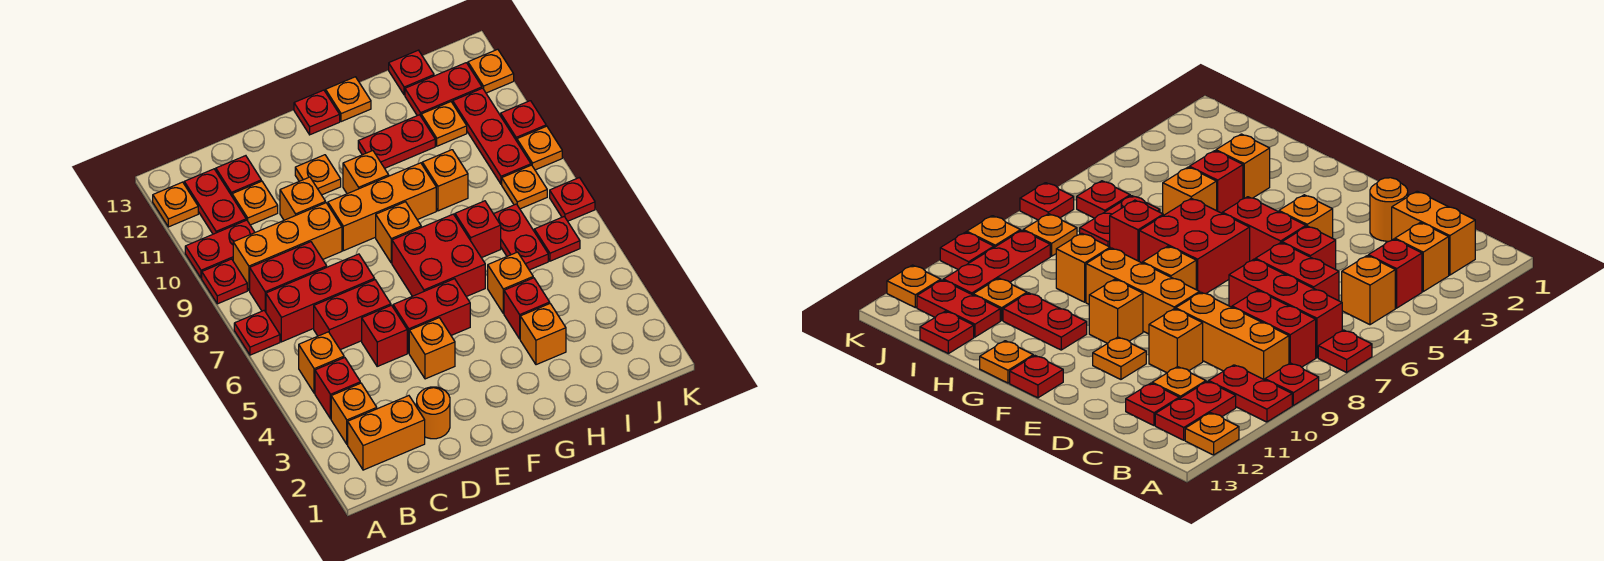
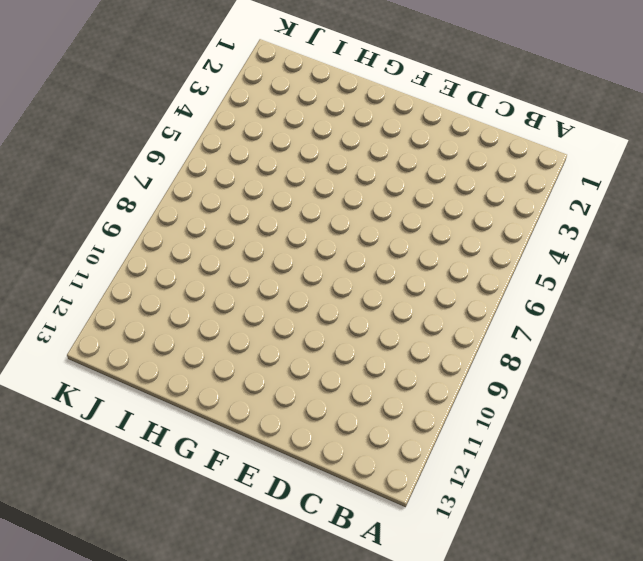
none -> red plate A7 level 1
none -> red plate A9 level 1
none -> red plate A10:B10 level 1
none -> orange plate A12 level 1

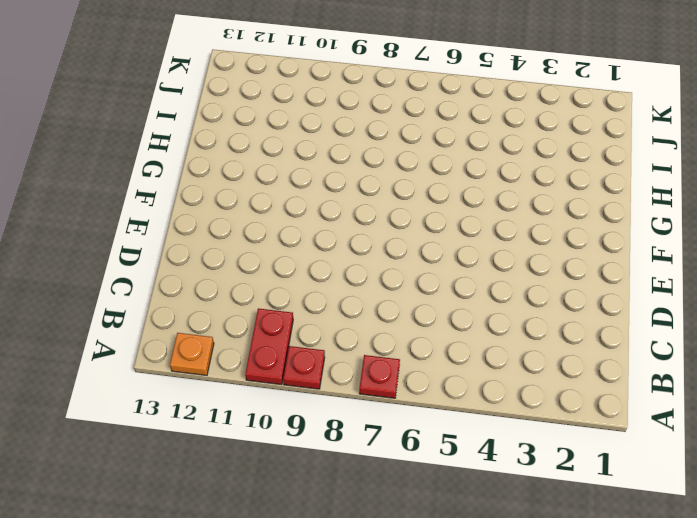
none -> orange brick B2:C2 level 1
none -> orange brick B3 level 1
none -> red brick B4 level 1
none -> orange brick B5 level 1

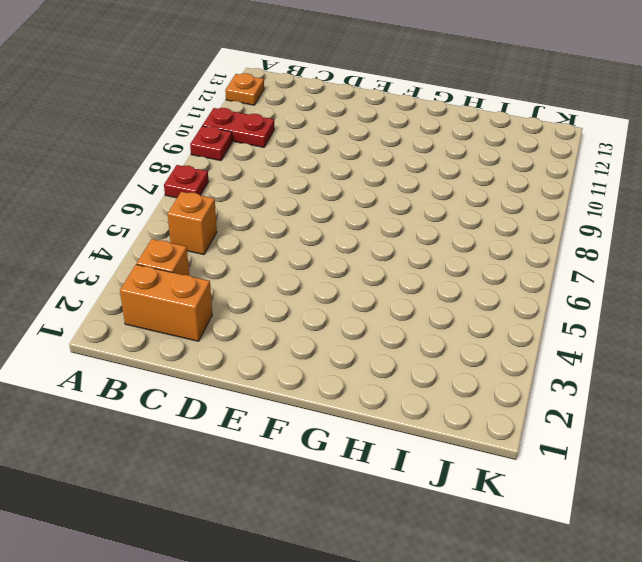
none -> red brick B4 level 1
none -> red brick B7:D7 level 1
none -> red brick B8:C8 level 1
none -> orange brick B9:D9 level 1

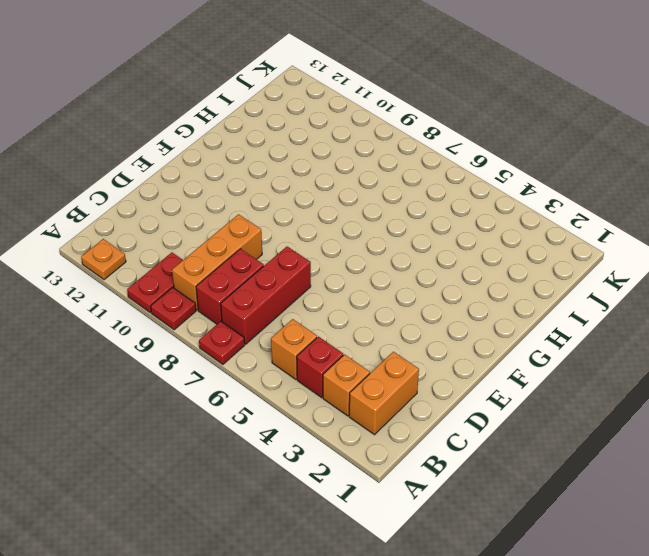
none -> red plate B11:B12 level 1
none -> red brick C6:D6 level 1
none -> orange plate C11 level 1
none -> red plate C12 level 1

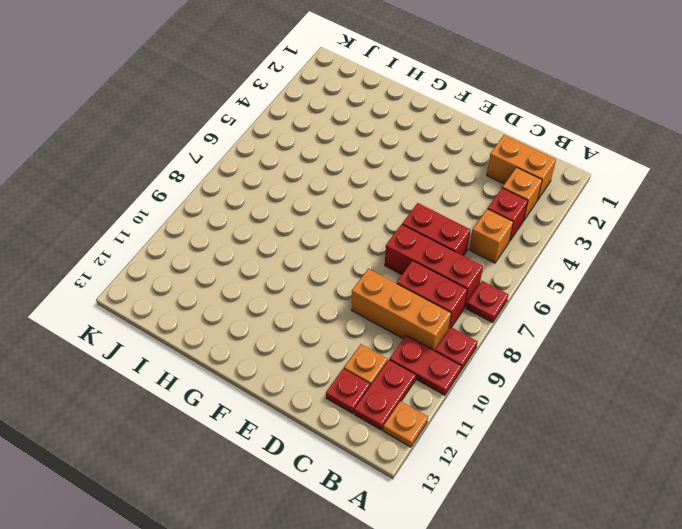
none -> orange round brick D2 level 1
none -> red brick D5 level 1
none -> orange brick D10 level 1
none -> orange brick E4 level 1

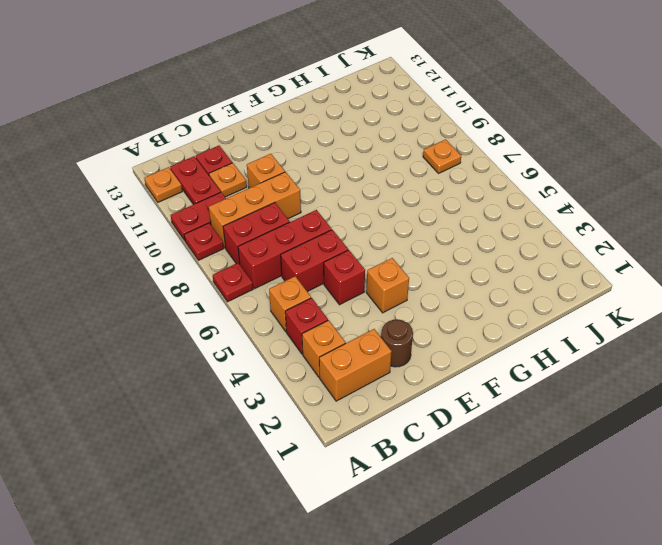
brown round brick D2 level 1 -> orange round brick D2 level 1
none -> red brick E5:F5 level 1
none -> orange brick E9:G9 level 1
none -> orange plate E11 level 1
none -> red brick F6:G7 level 1

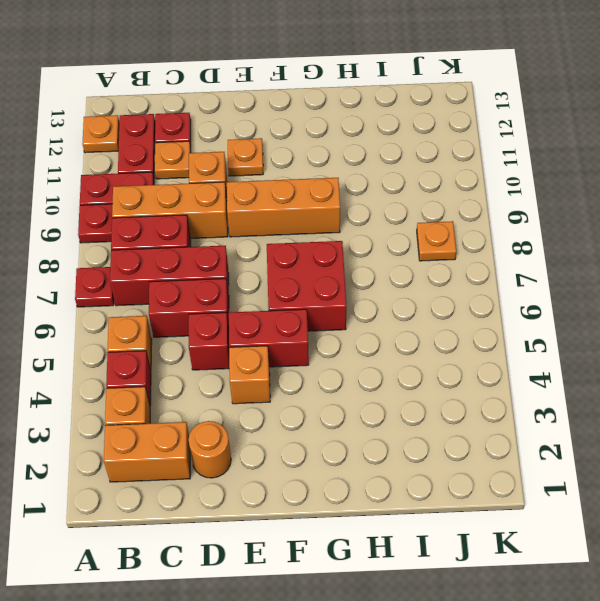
none -> orange brick F8 level 1
none -> orange brick F10 level 1
none -> red plate F13 level 1
none -> red plate G11:H11 level 1

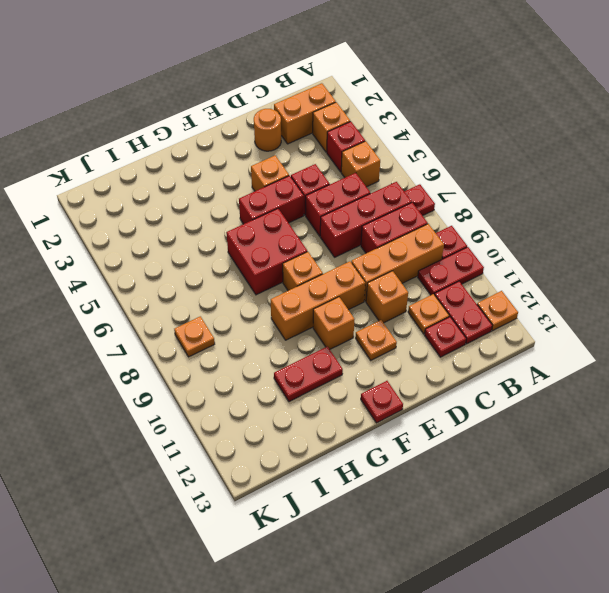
none -> orange plate G13 level 1
none -> orange brick H3 level 1
none -> red brick H4 level 1
none -> orange brick H5 level 1

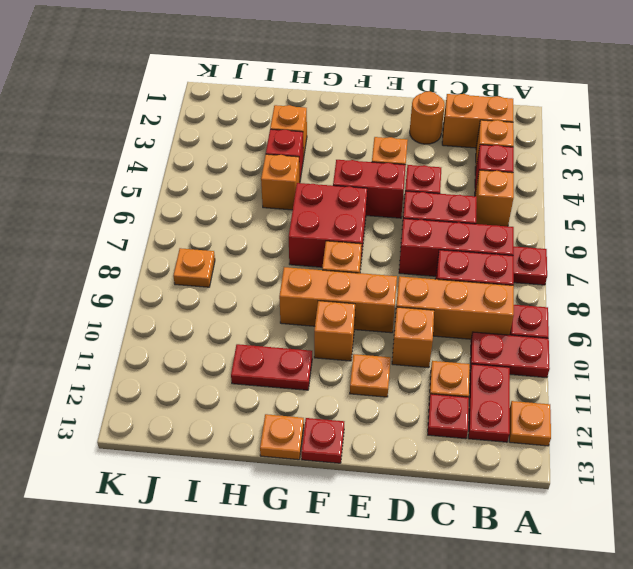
none -> red brick H7 level 1
none -> orange brick H9 level 1
none -> red plate I6:I7 level 1
none -> orange plate I11 level 1

